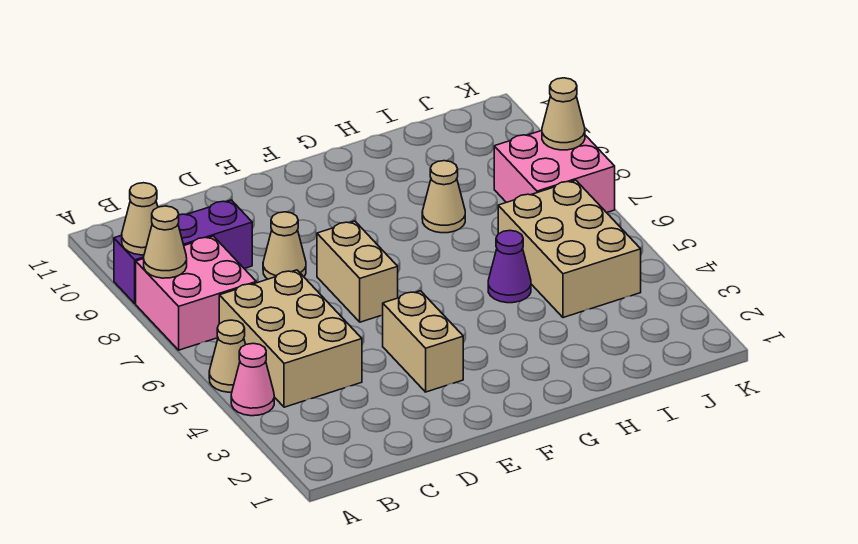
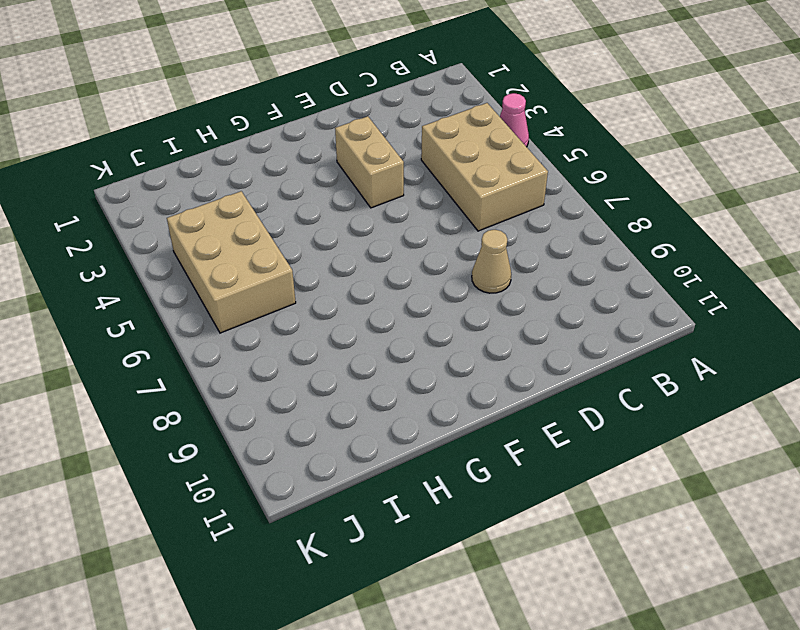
none -> tan cone A5 level 1
none -> pink brick A7:B8 level 1
none -> purple brick A9:C9 level 1

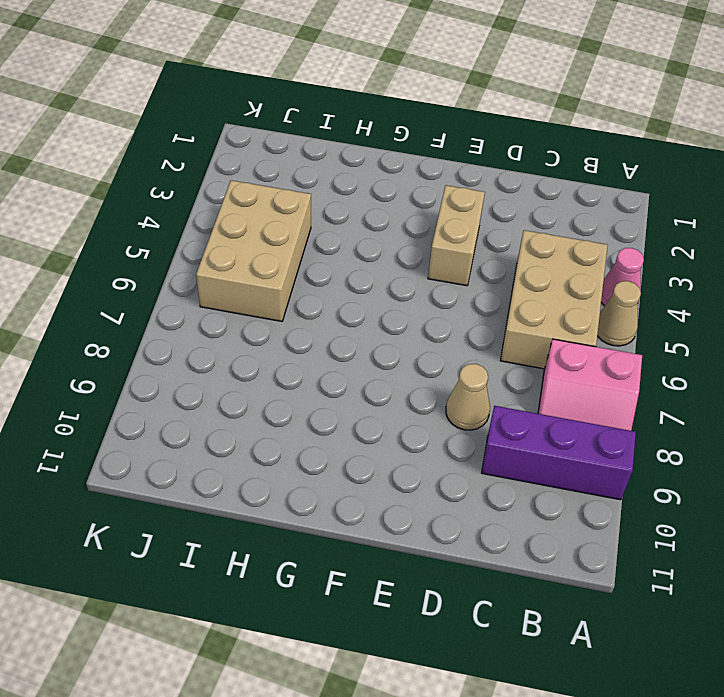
pink slope A7:B8 level 1 top 7 -> pink brick A7:B8 level 1
none -> tan brick E6:E7 level 1
none -> purple cone H5 level 1
none -> tan cone H8 level 1

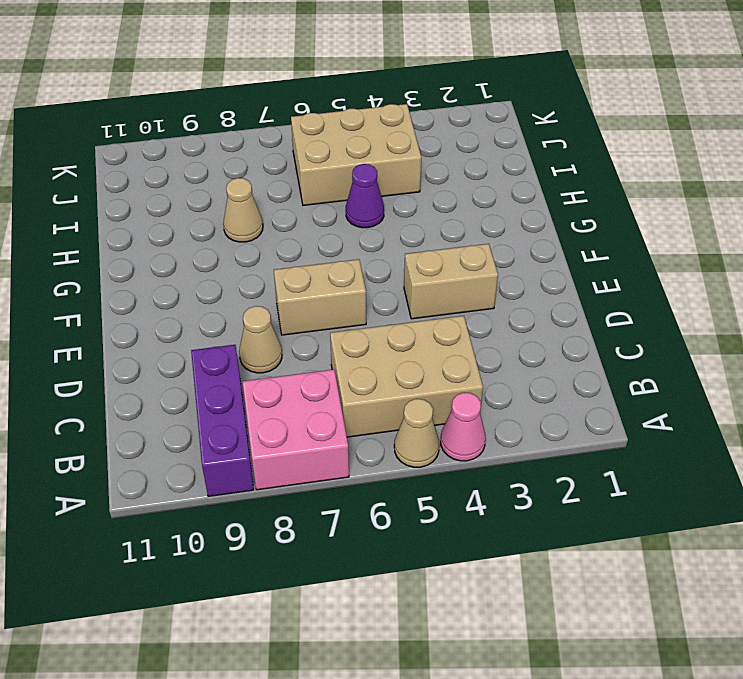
none -> pink brick J7:K8 level 1
none -> tan cone A8 level 2
none -> tan cone A9 level 2

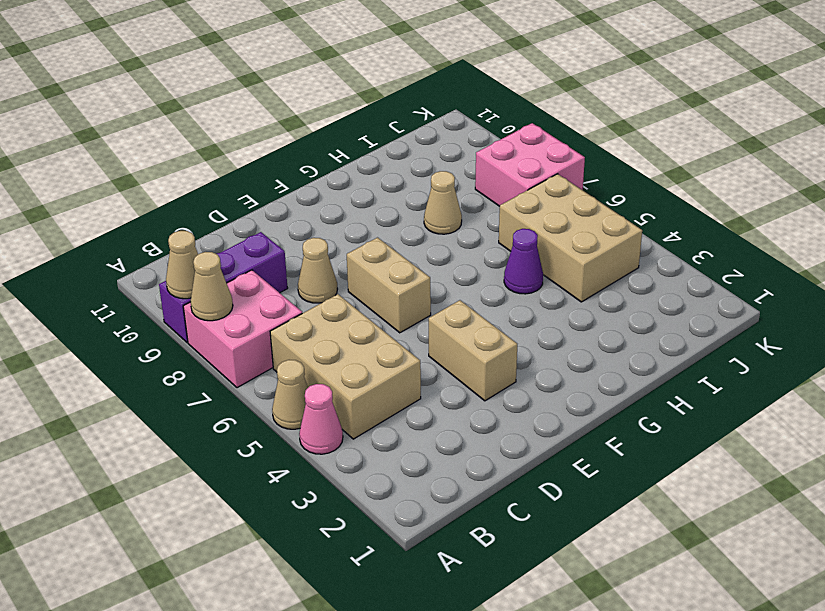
none -> tan cone K8 level 2

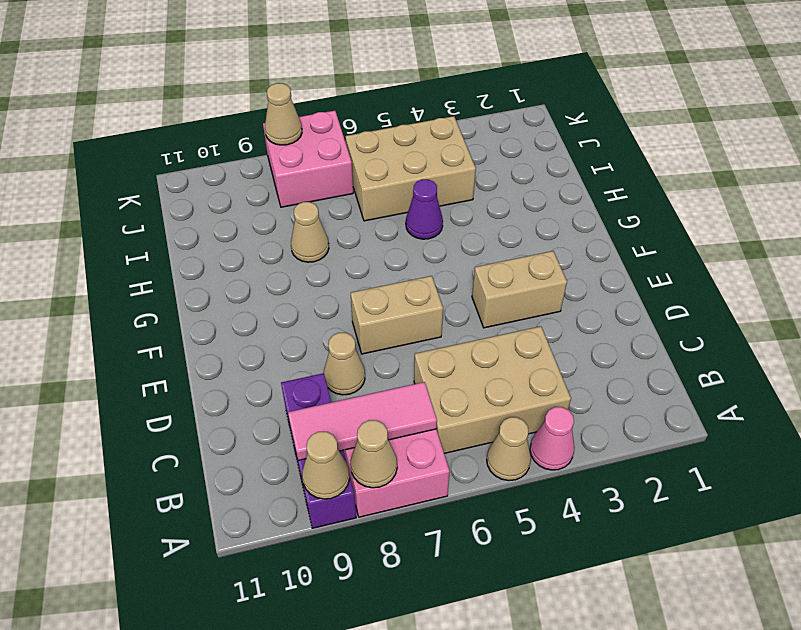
pink tile B7:B9 level 2 -> none

